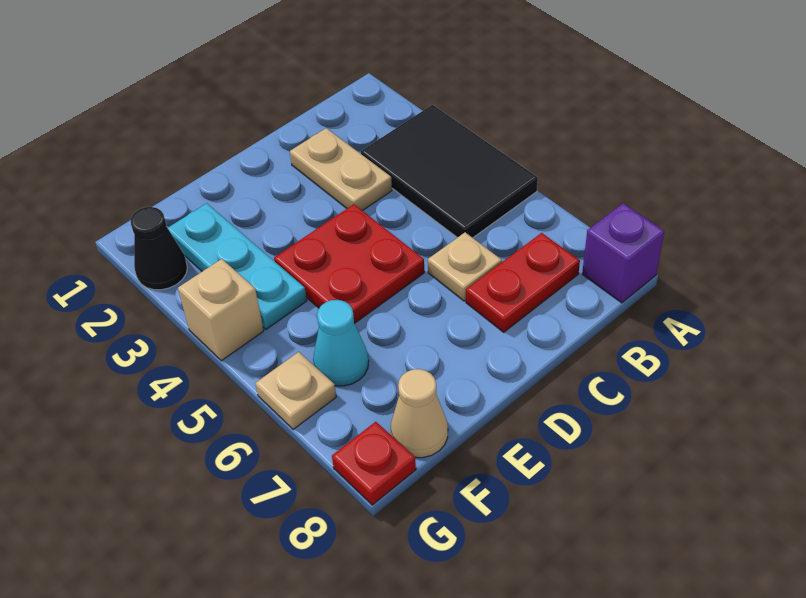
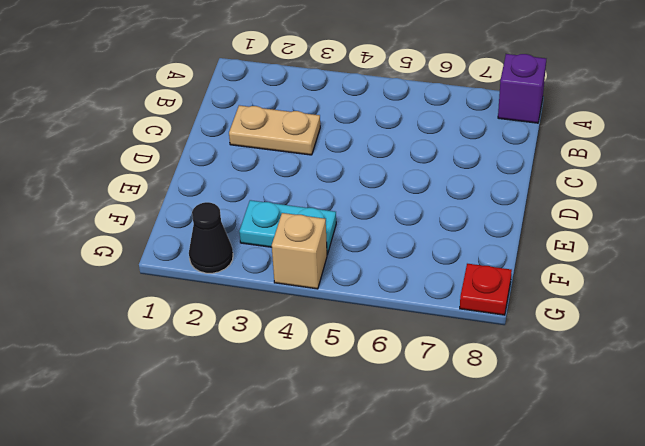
cyan plate F3:F4 level 1 -> cyan plate F2:F4 level 1
none -> black tile A3:B5 level 1
none -> red plate B7:C7 level 1
none -> tan plate C6 level 1

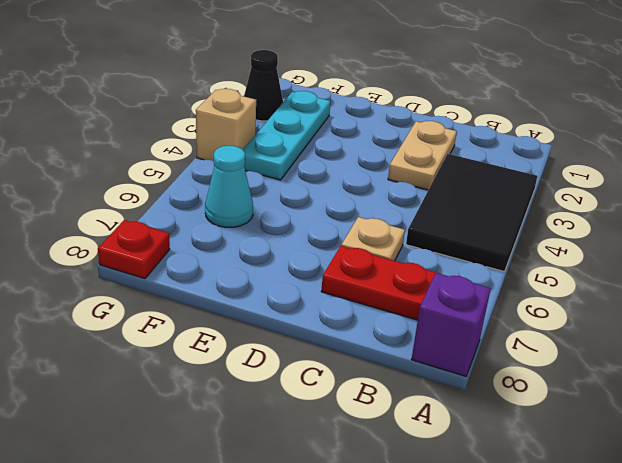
none -> red plate D4:E5 level 1
none -> tan cone F8 level 1
none -> tan plate G6 level 1

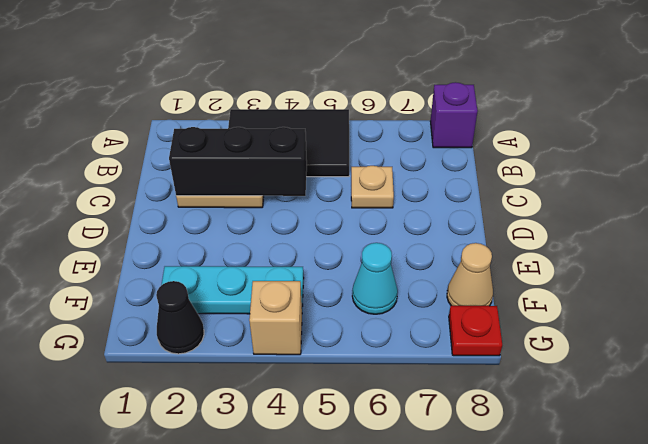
black brick C2:C4 level 2 -> none
none -> red plate B7:C7 level 1
none -> red plate D4:E5 level 1
none -> tan plate G6 level 1

